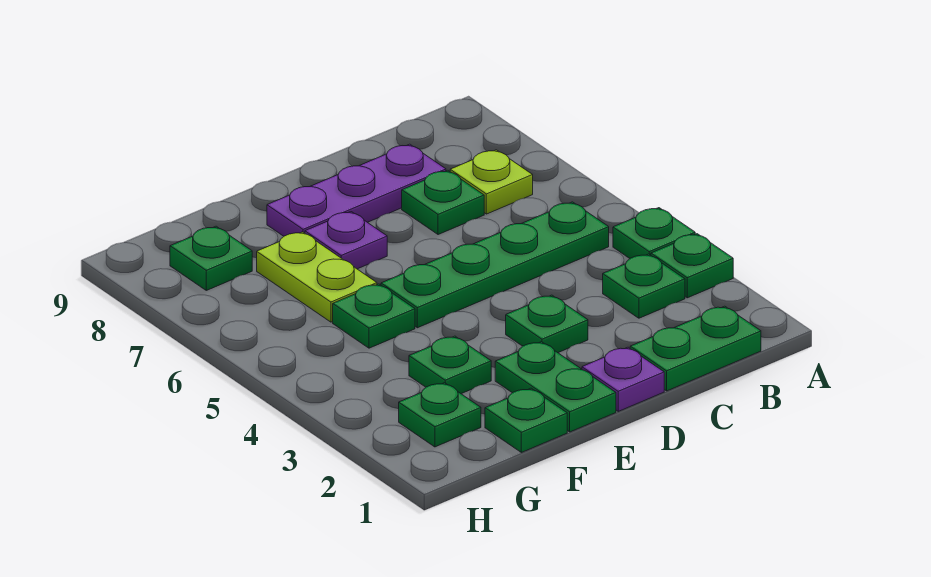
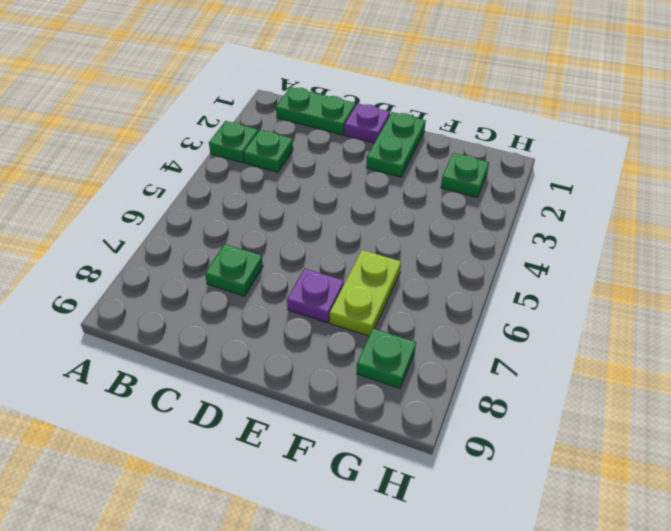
none -> green plate A4 level 1
none -> green plate B5:E5 level 1
none -> lime plate B7 level 1

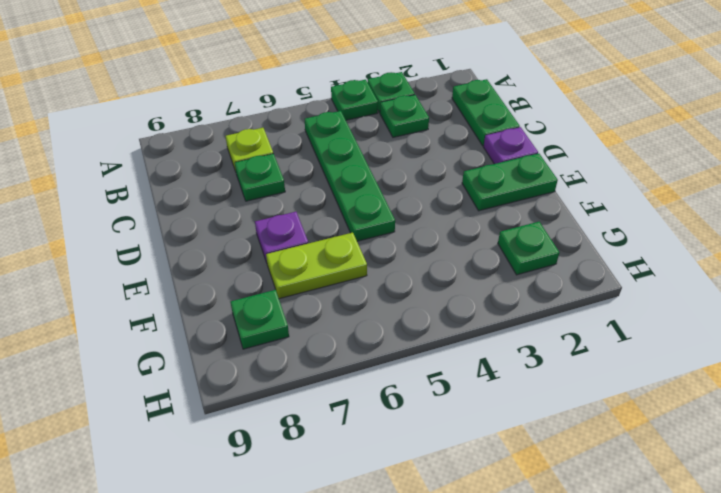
none -> purple plate C8:E8 level 1
none -> green plate D3 level 1
none -> green plate F1 level 1

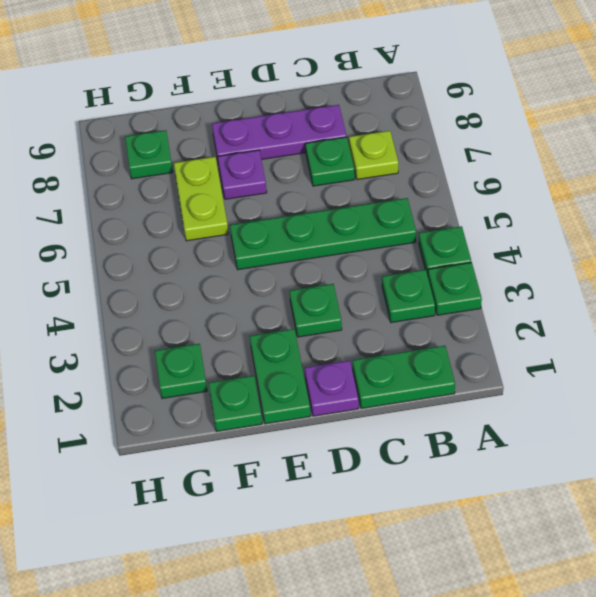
none -> green plate F3 level 1
none -> green plate F5 level 1

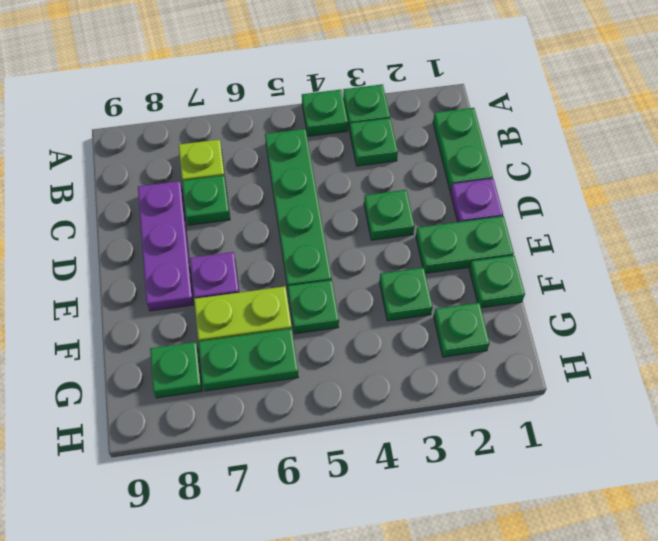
green plate G6:G7 level 1 -> none

